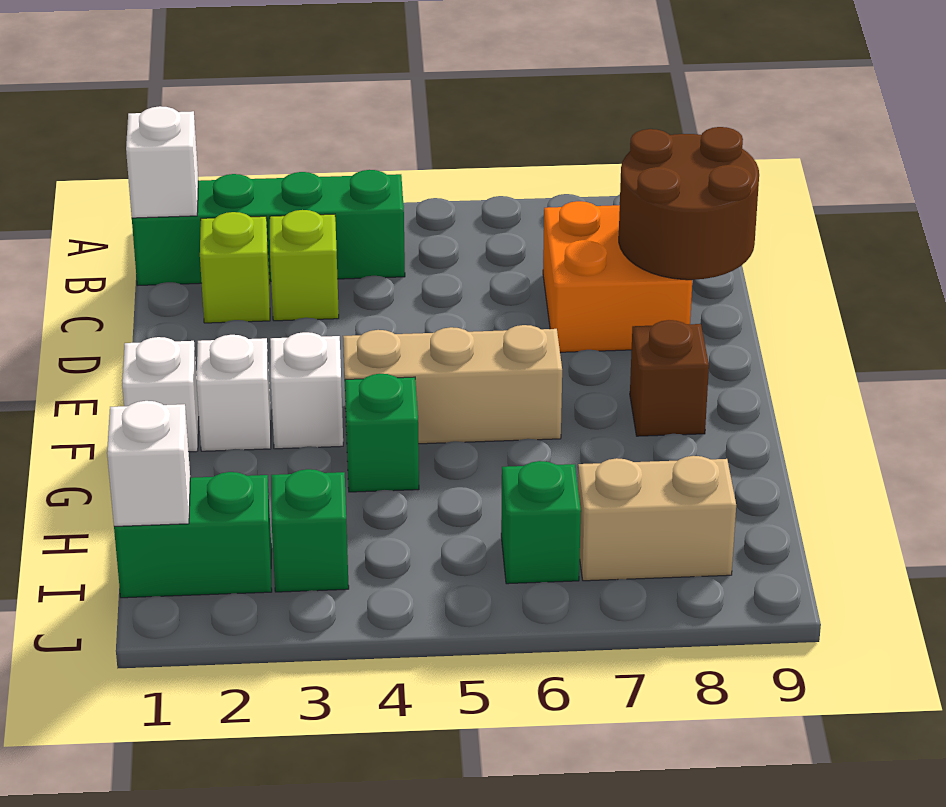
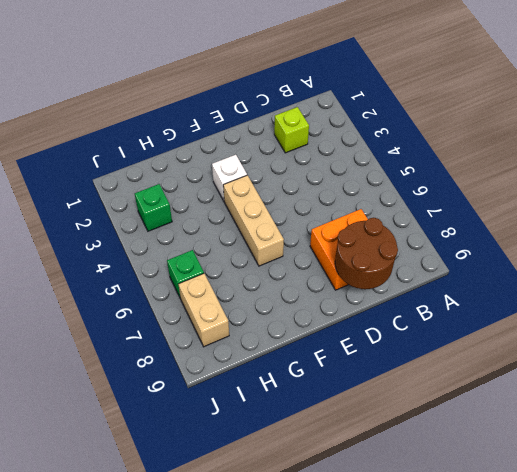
none -> green brick B1:B4 level 1
none -> lime brick C3 level 1
none -> white brick F1 level 1

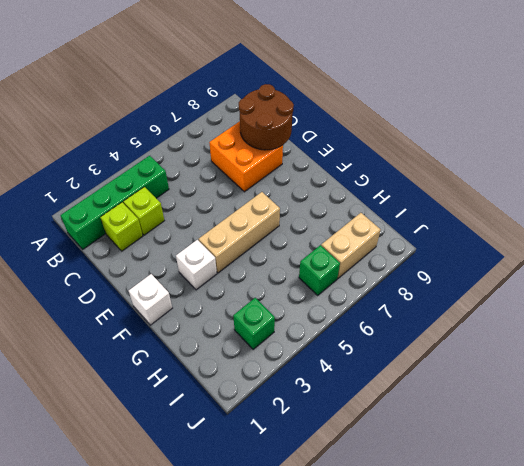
none -> white brick F2 level 1
none -> brown brick F8 level 1
none -> green brick G4 level 1

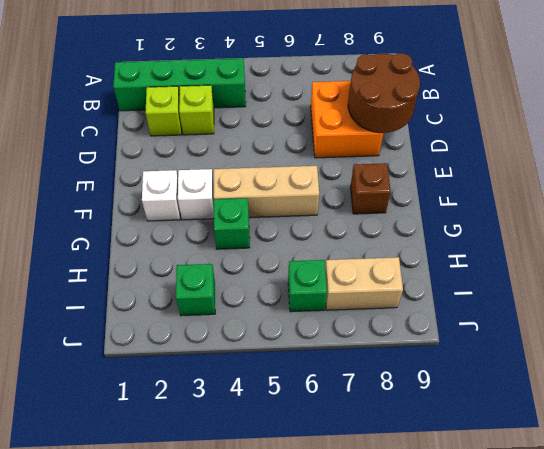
none -> white brick F1 level 1
none -> green brick I1:I2 level 1
none -> white brick B1 level 2

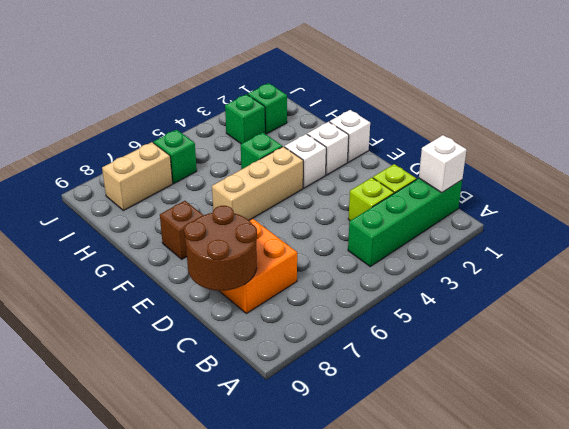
green brick I2 level 1 -> green brick I1:I2 level 1
none -> white brick I1 level 2

